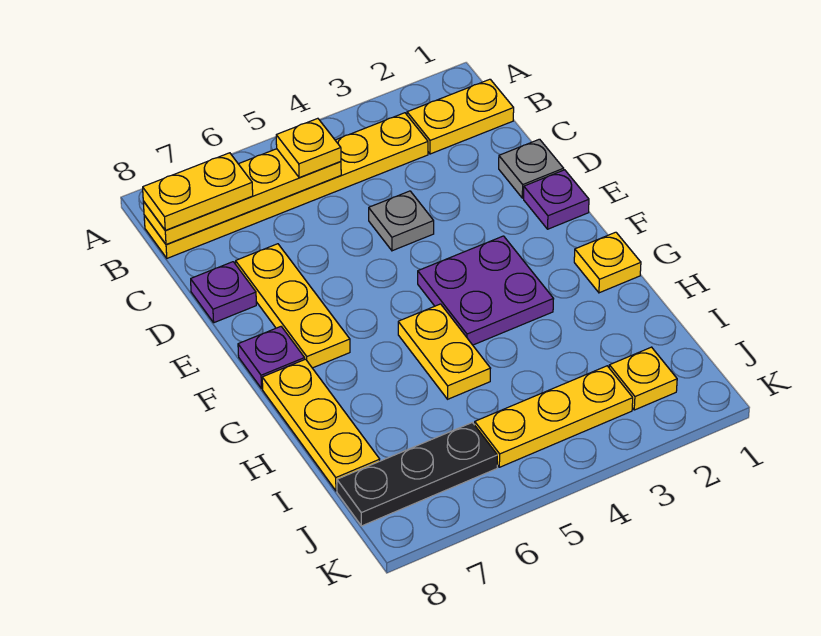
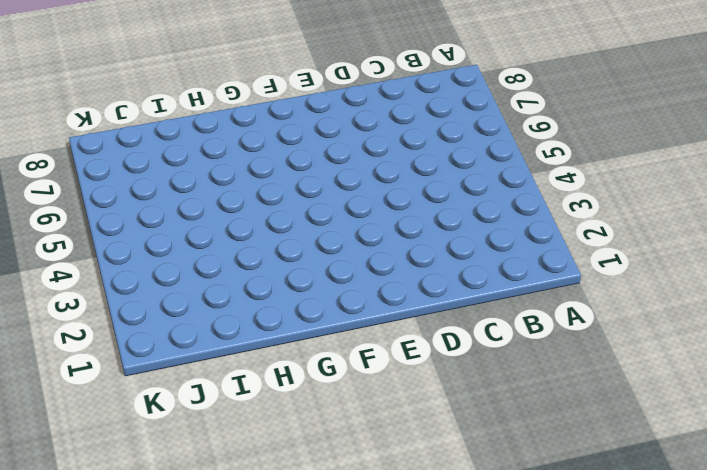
none -> yellow plate B1:B2 level 1
none -> yellow plate B3:B8 level 1
none -> grey plate D1 level 1

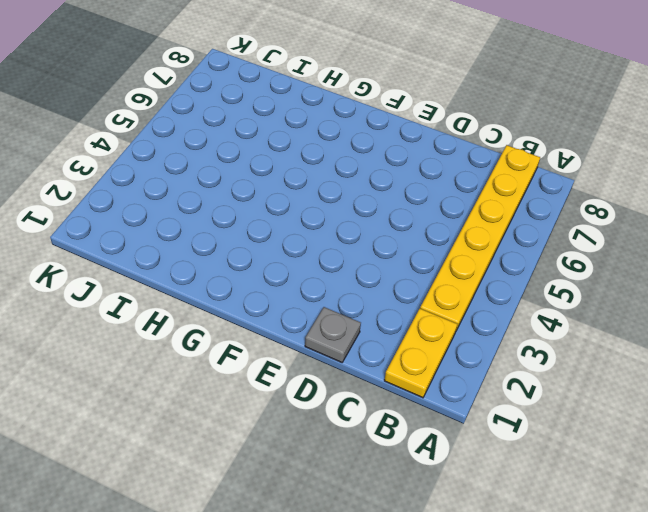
none -> grey plate D4 level 1
none -> yellow plate D7:F7 level 1
none -> purple plate D8 level 1

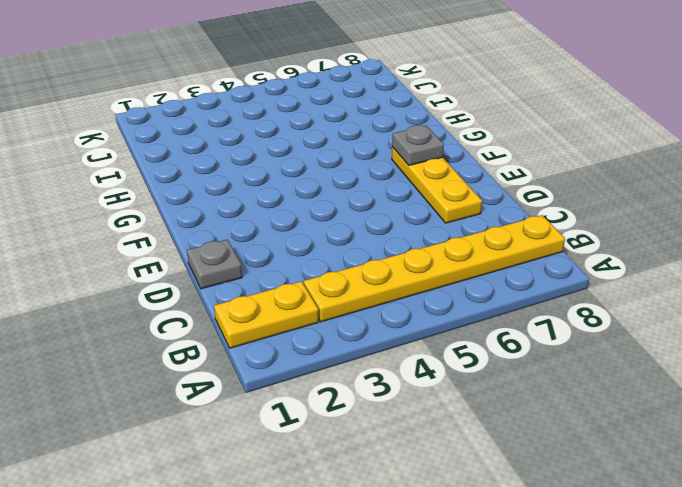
grey plate F7 level 2 -> grey plate D4 level 1
none -> purple plate D8 level 1
none -> purple plate E1 level 1
none -> purple plate F3:G4 level 1

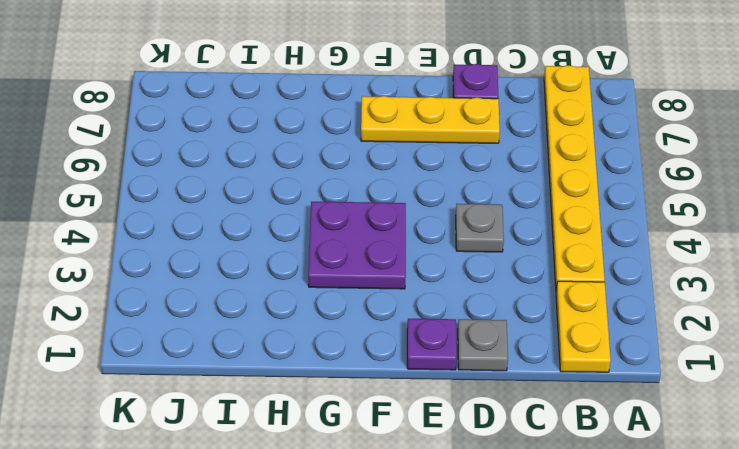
none -> purple plate F8 level 1
none -> yellow plate G1 level 1
none -> yellow plate G5:H5 level 1

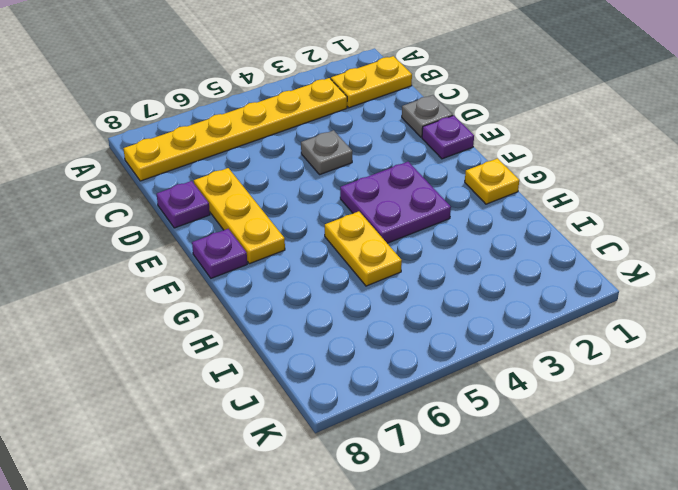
none -> yellow plate G8:I8 level 1
none -> yellow plate J2 level 1
none -> yellow plate J3:J5 level 1

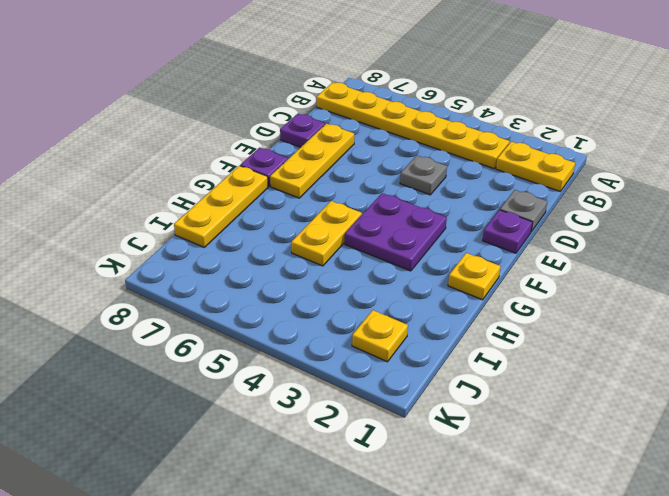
none -> yellow plate J3:J5 level 1
none -> black plate J6:J8 level 1
none -> yellow plate B5:B8 level 2

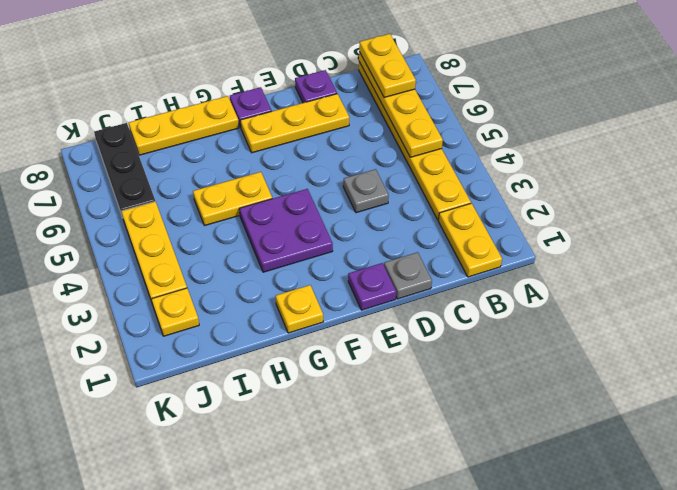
none -> yellow plate B5 level 3

